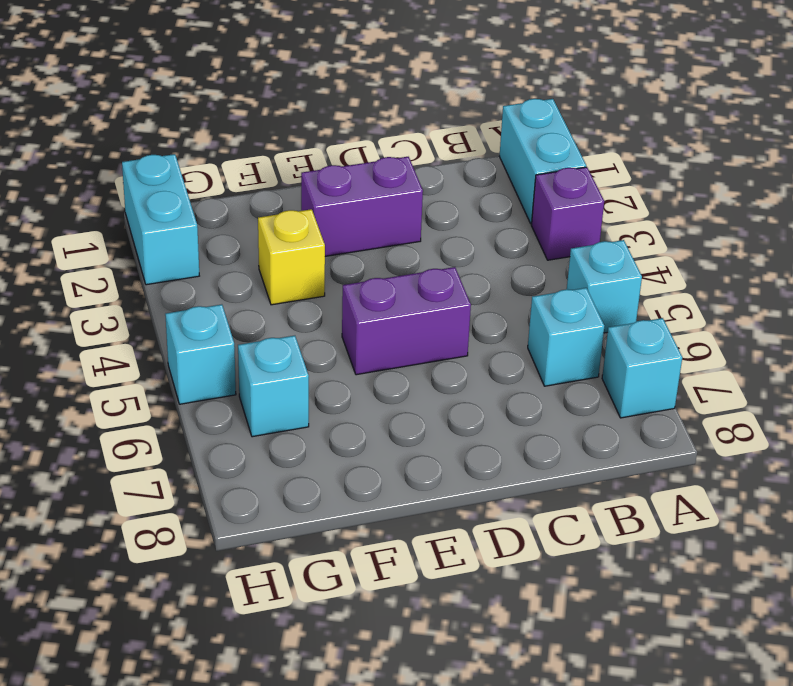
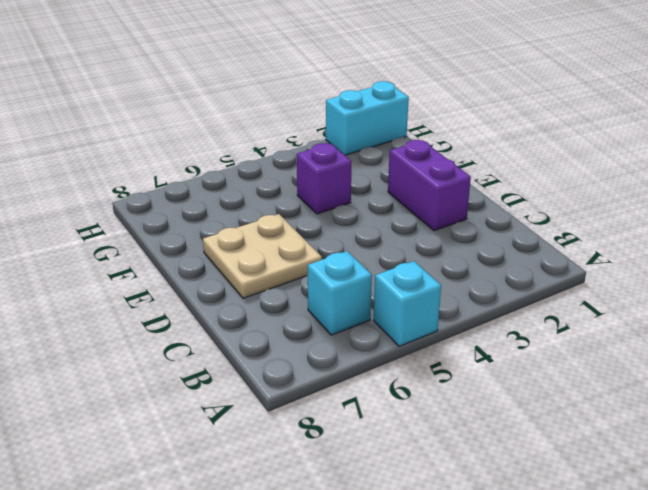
tan plate D6:E7 level 1 -> none
purple brick F4 level 1 -> purple brick A3 level 1
none -> cyan brick A1:A2 level 1
none -> cyan brick A7 level 1

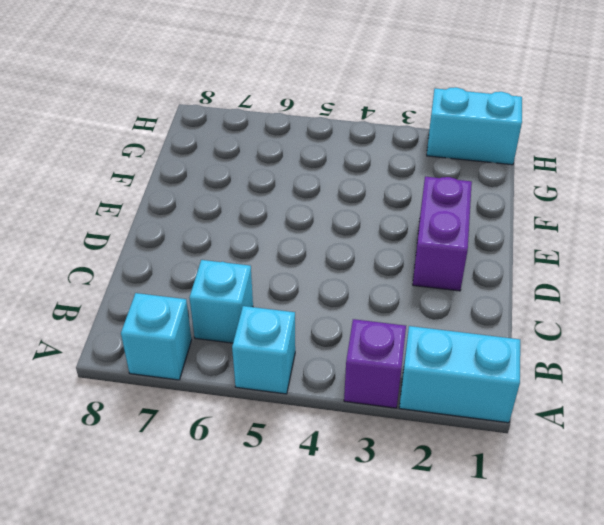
none -> purple brick D5:E5 level 1
none -> yellow brick F3 level 1

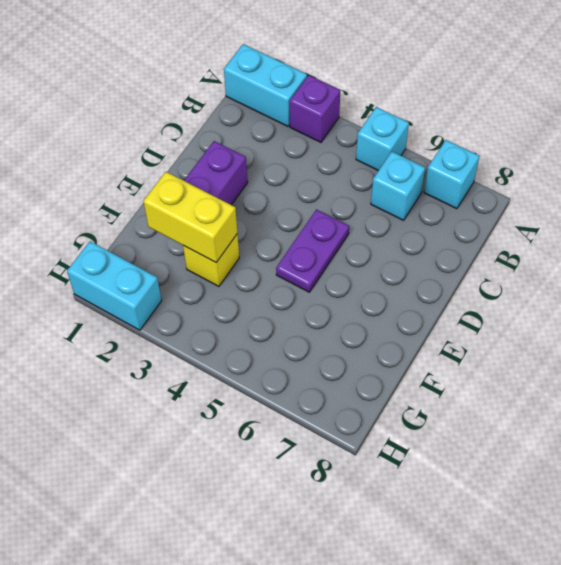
purple plate D5:E5 level 1 -> purple brick D5:E5 level 1
yellow brick F2:F3 level 2 -> none
none -> cyan brick G6 level 1
none -> cyan brick H5 level 1

